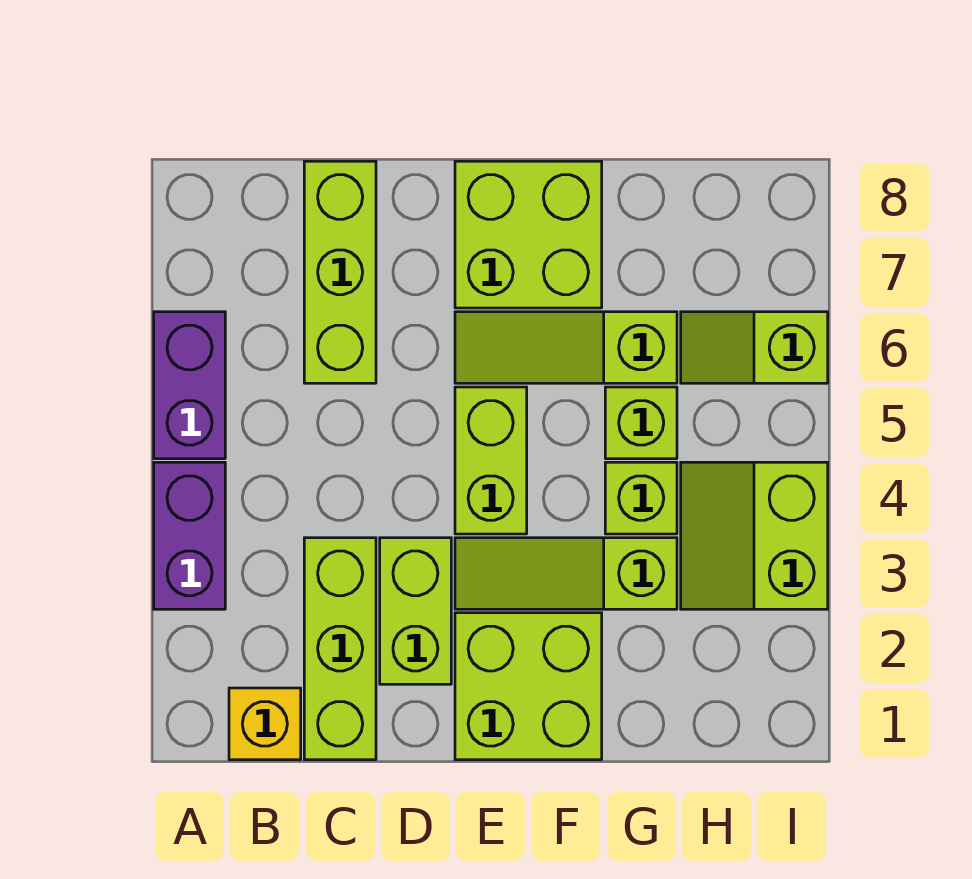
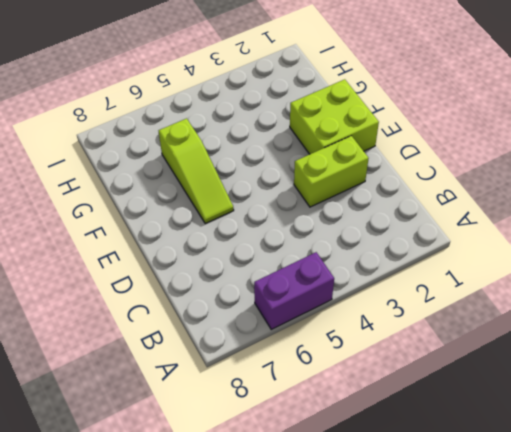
none -> purple brick A3:A4 level 1
none -> yellow brick B1 level 1
none -> lime brick C1:C3 level 1

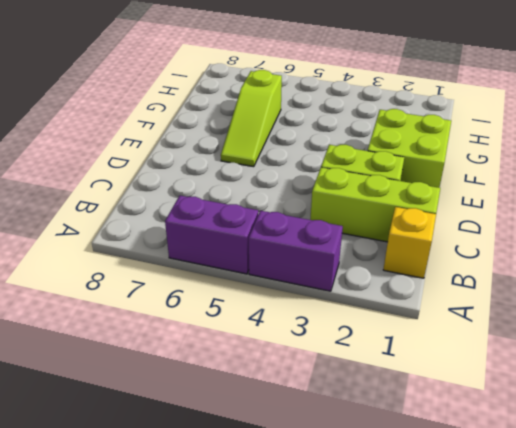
none -> lime brick C6:C8 level 1
none -> lime slope E3:G3 level 1 top G
none -> lime brick E4:E5 level 1

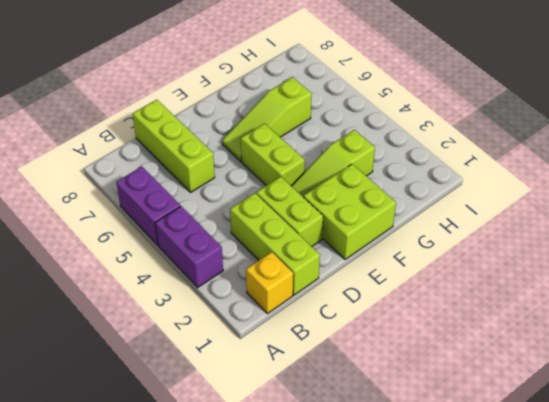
none -> lime brick E7:F8 level 1
none -> lime brick G4 level 1
none -> lime brick G5 level 1

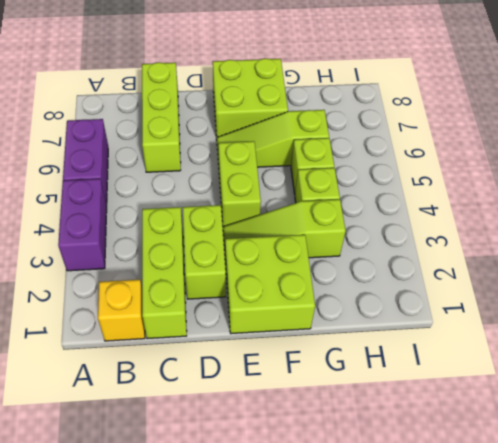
none -> lime slope H3:I4 level 1 top I
none -> lime slope H6:I6 level 1 top I

